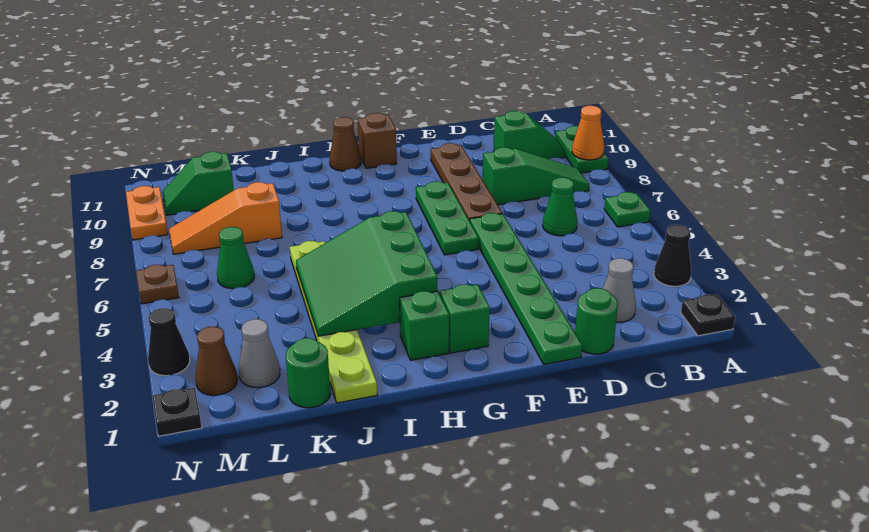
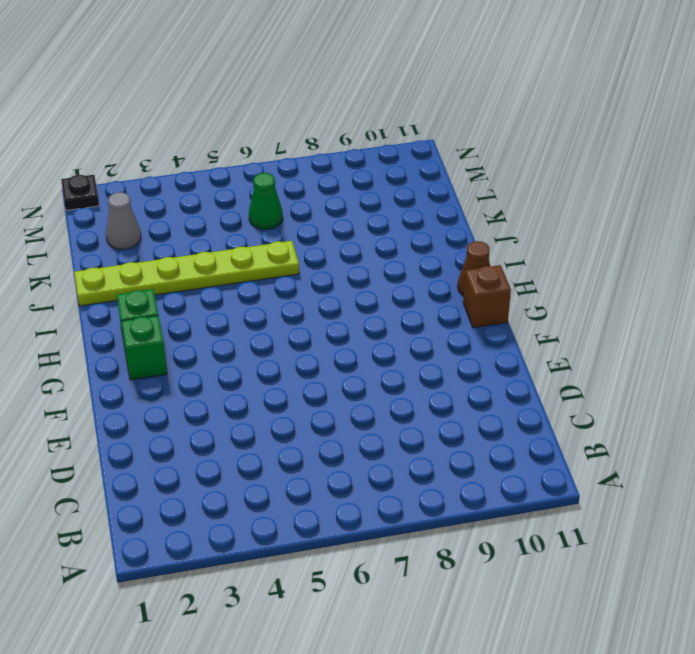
none -> black plate A1 level 1
none -> black cone A3 level 1
none -> green plate A6 level 1

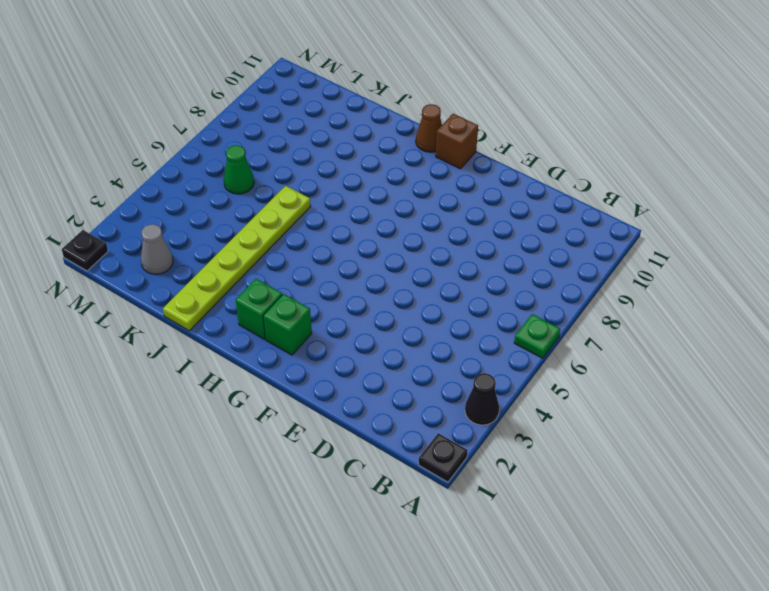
none -> green plate A9:A10 level 1
none -> green slope B8:D8 level 1 top D
none -> green slope B10:C10 level 1 top C

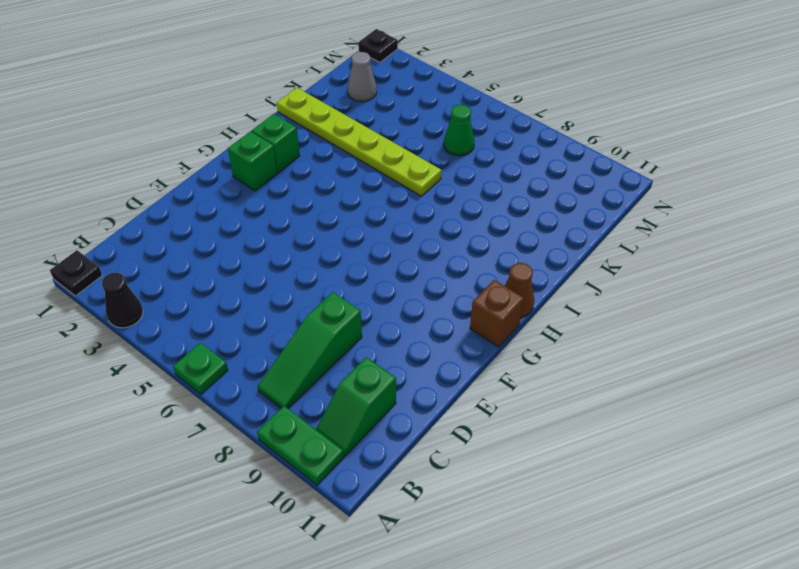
none -> grey cone C2 level 1
none -> green cone C6 level 1
none -> green round brick D1 level 1

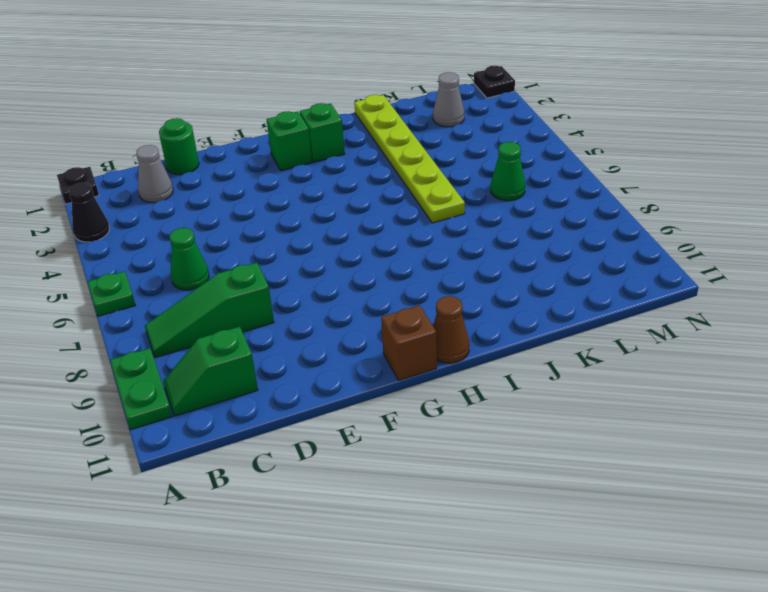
none -> green plate E1:E6 level 1
none -> brown plate E7:E10 level 1
none -> green plate F6:F8 level 1

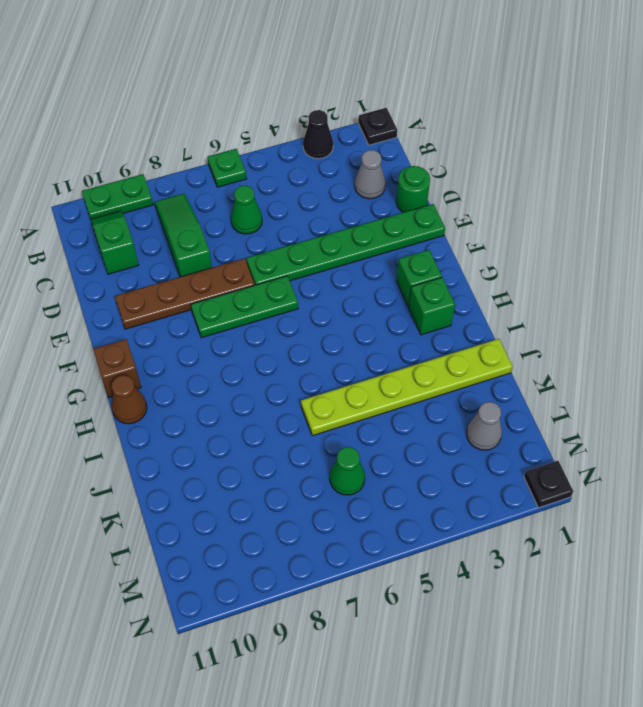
none -> green round brick K1 level 1
none -> orange slope K8:M8 level 1 top K
none -> green slope L10:M10 level 1 top L

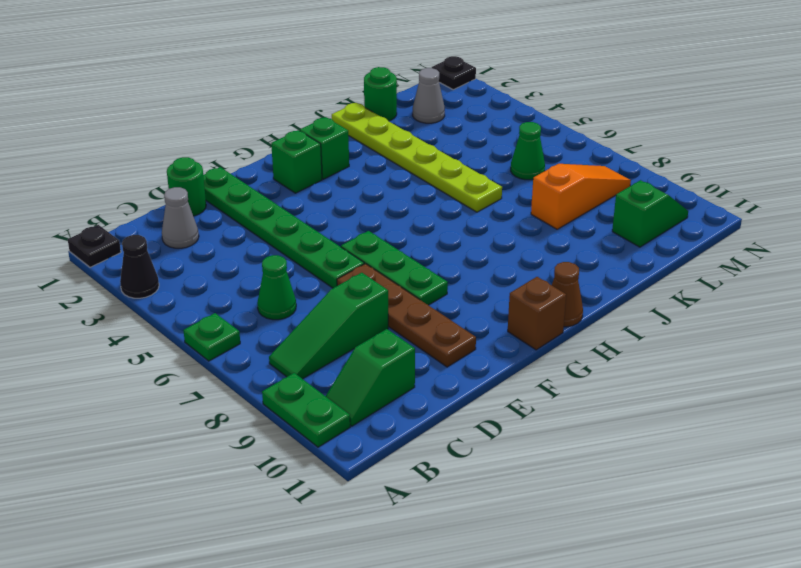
none -> brown cone M2 level 1
none -> black cone N3 level 1
none -> brown plate N6 level 1

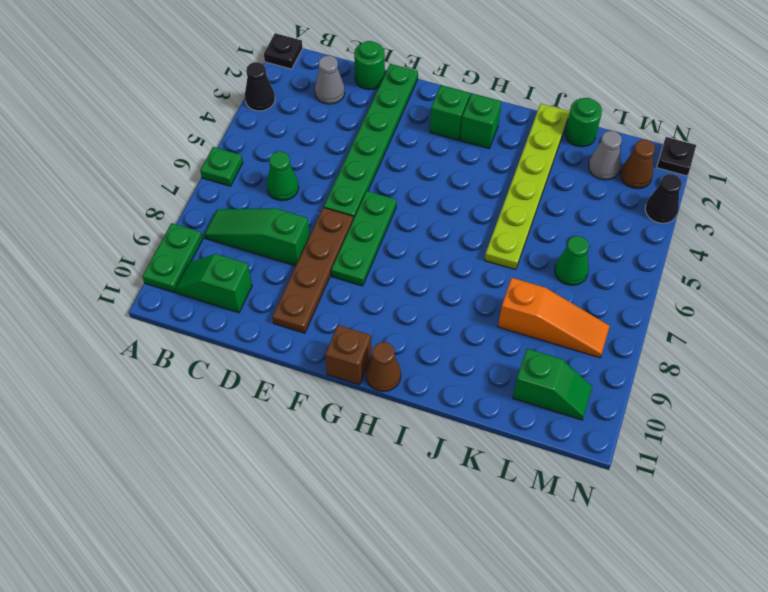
none -> brown plate N6 level 1
none -> orange plate N9:N10 level 1
none -> orange cone A9 level 2

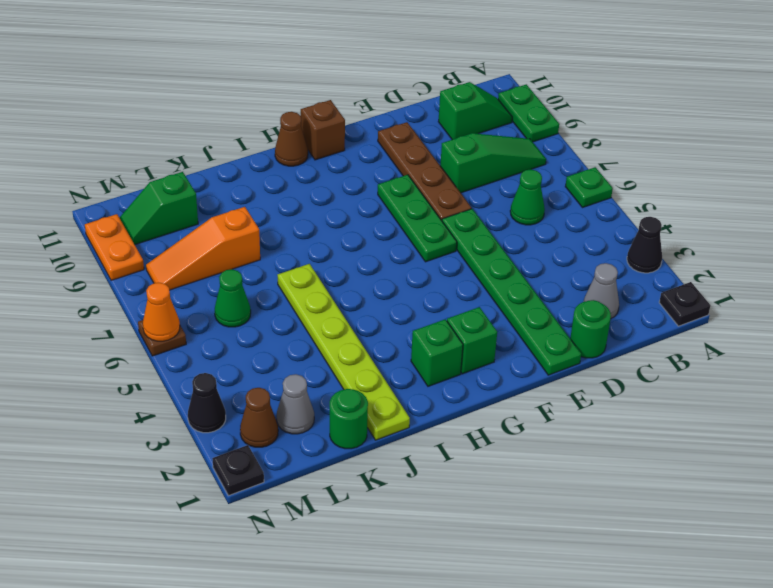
orange cone N6 level 2 -> orange cone A9 level 2
none -> green slope H3:J5 level 2 top H

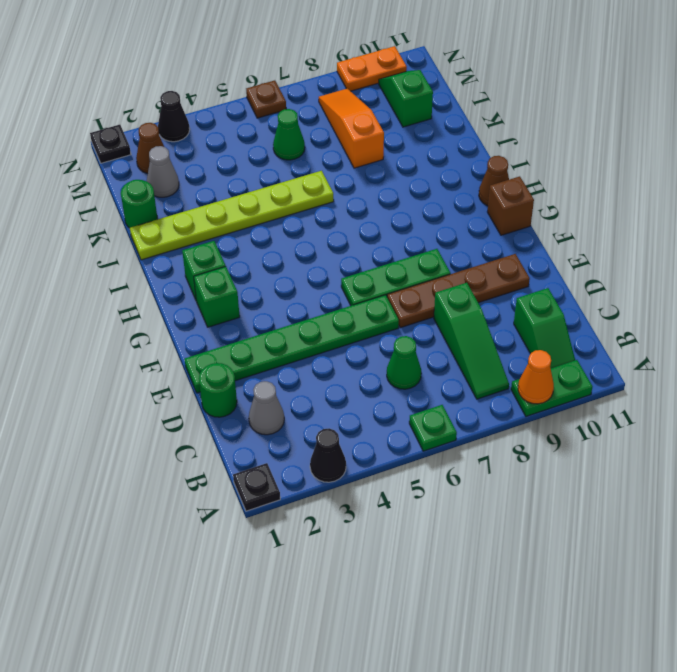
none -> green slope H3:J5 level 2 top H

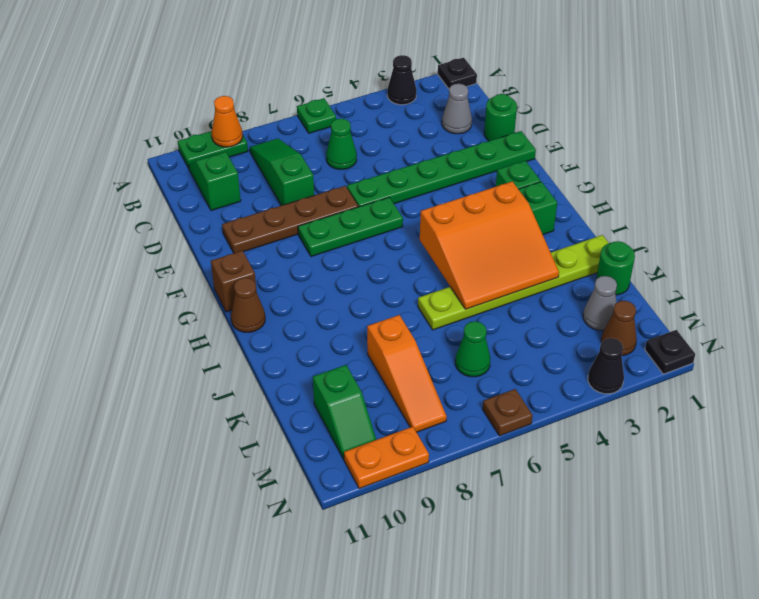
orange slope H3:J5 level 2 top H -> green slope H3:J5 level 2 top H

